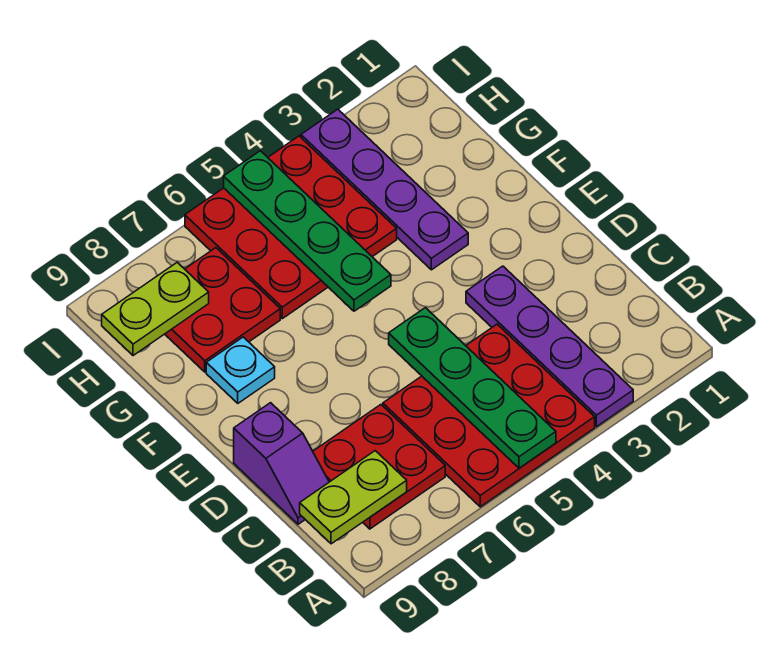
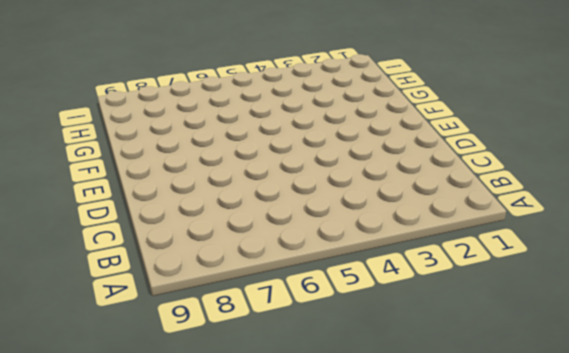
none -> purple plate A3:D3 level 1
none -> red plate A4:C6 level 1
none -> red plate B7:C8 level 1

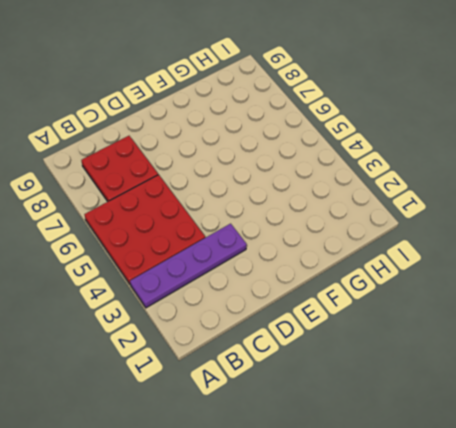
none -> purple slope C9:D9 level 1 top D
none -> purple plate F3:I3 level 1
none -> cyan plate F8 level 1

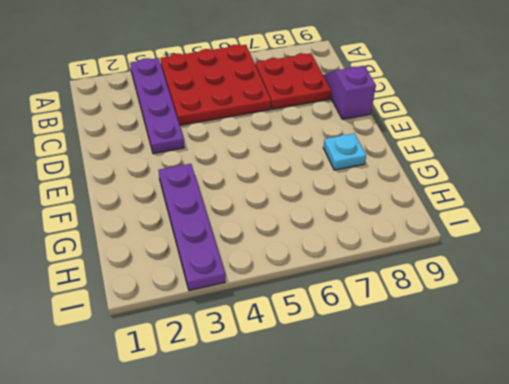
none -> red plate G4:I6 level 1
none -> red plate G7:H8 level 1
none -> green plate A5:D5 level 2

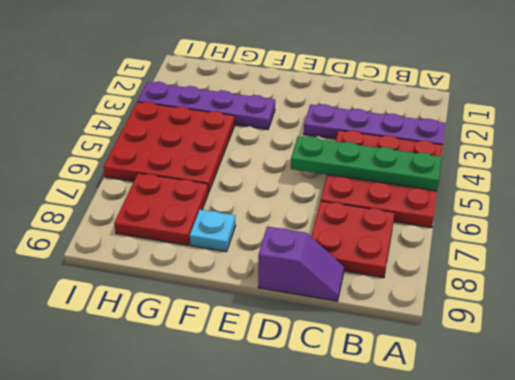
none -> lime plate B8:B9 level 2
none -> green plate F5:I5 level 2
none -> lime plate H8:H9 level 2

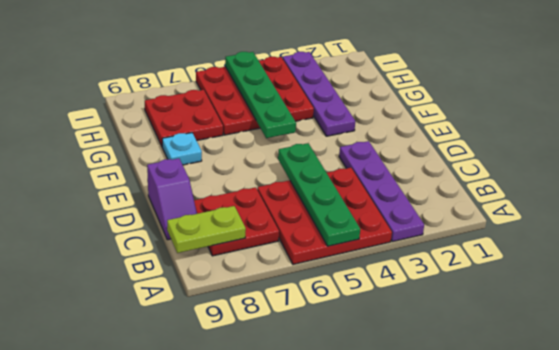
none -> lime plate H8:H9 level 2

